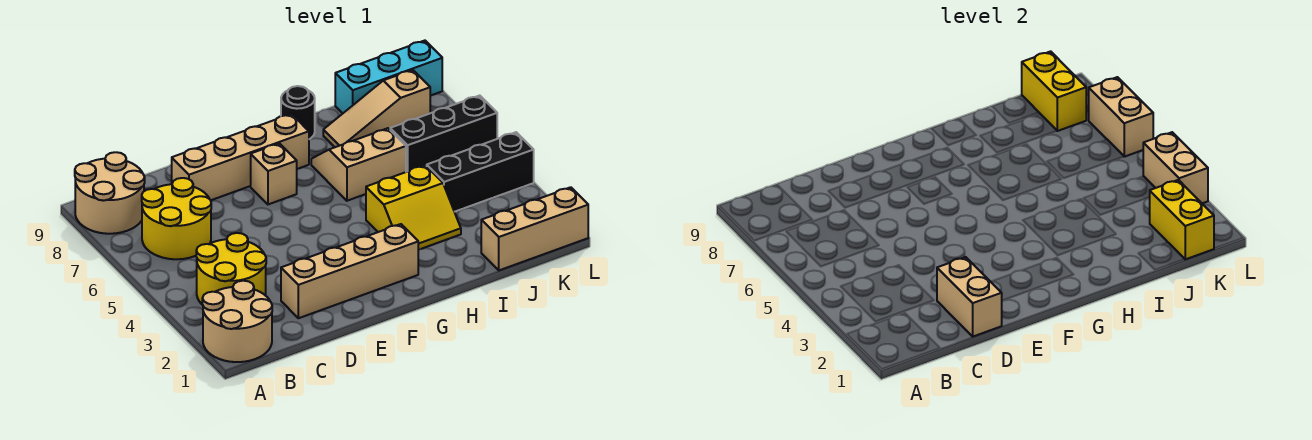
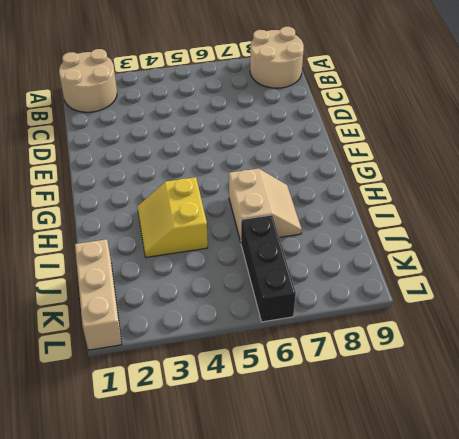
none -> yellow round brick B3:C4 level 1
none -> yellow round brick B6:C7 level 1
none -> tan brick D2:G2 level 1

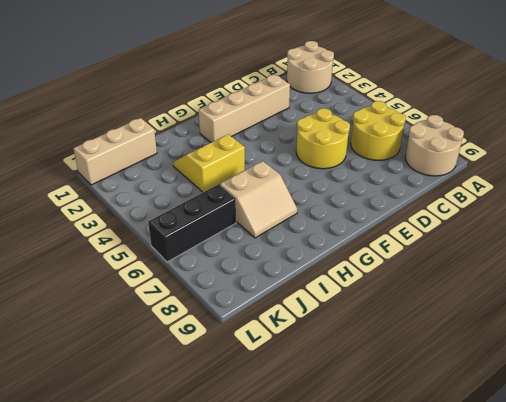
yellow round brick D5:E6 level 1 -> yellow round brick B3:C4 level 1
none -> tan brick D8:G8 level 1
none -> tan brick F7 level 1
none -> black round brick H9 level 1

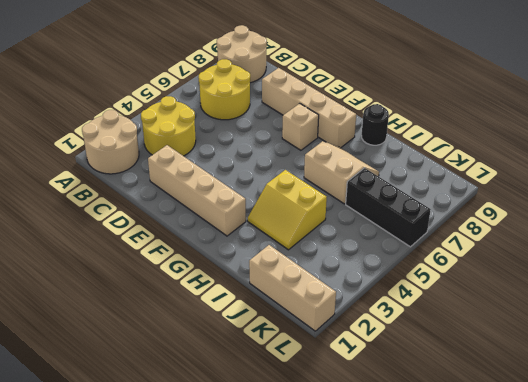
none -> tan slope I8:K8 level 1 top K
none -> black brick J4:L4 level 1
none -> cyan brick J9:L9 level 1

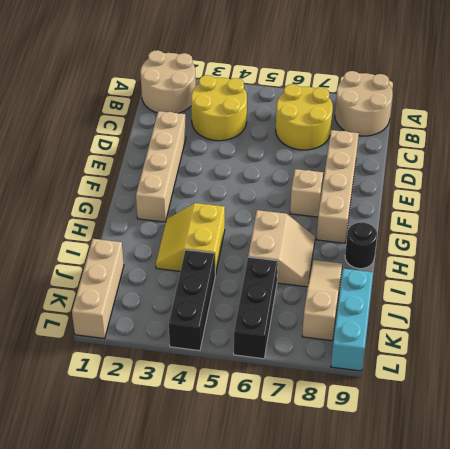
none -> tan brick D1:D2 level 2
none -> yellow brick K1:K2 level 2
none -> yellow brick K8:K9 level 2

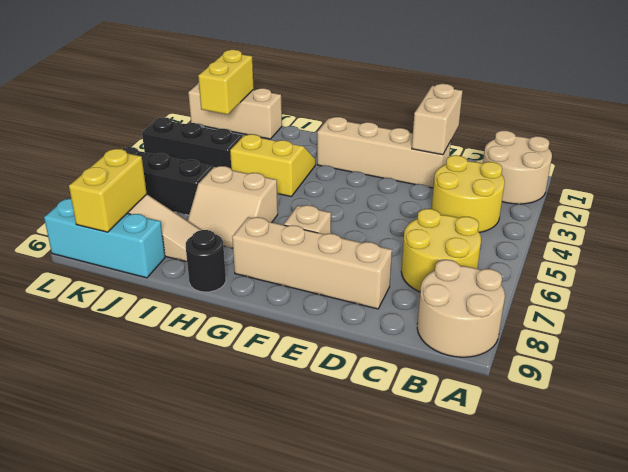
none -> tan brick L3:L4 level 2
none -> tan brick L6:L7 level 2

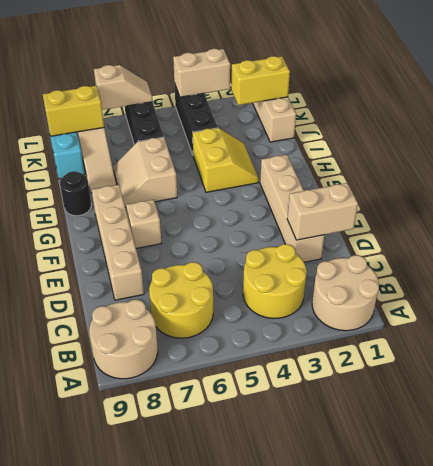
tan slope L6:L7 level 2 top 7 -> tan brick L6:L7 level 2

